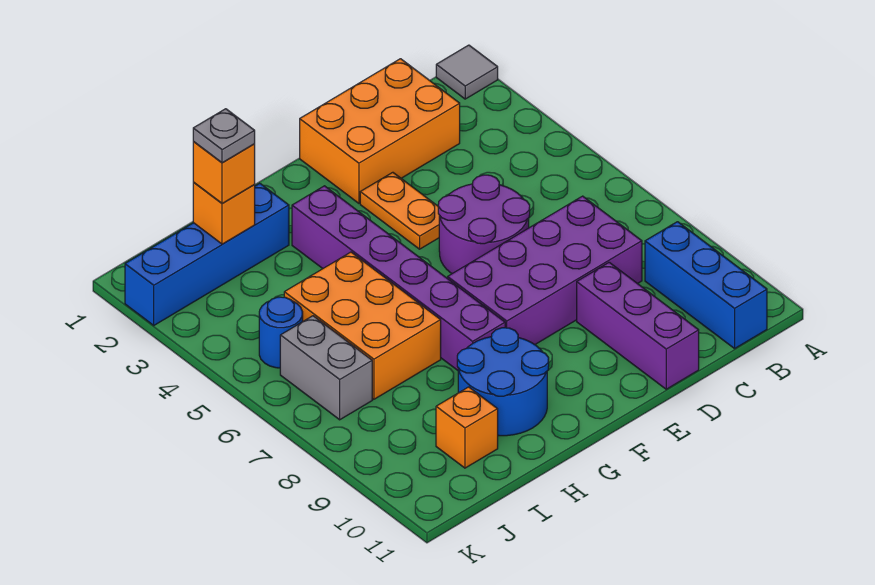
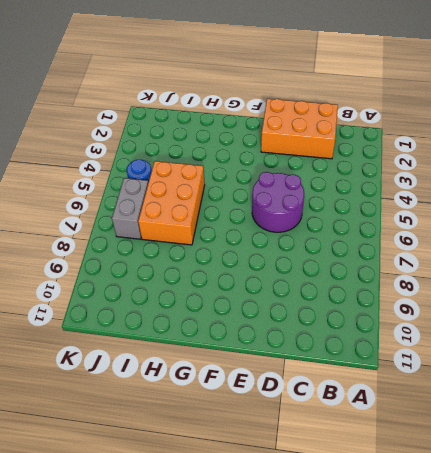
none -> grey tile A1 level 1
none -> blue brick B9:B11 level 1
none -> purple brick C7:F8 level 1

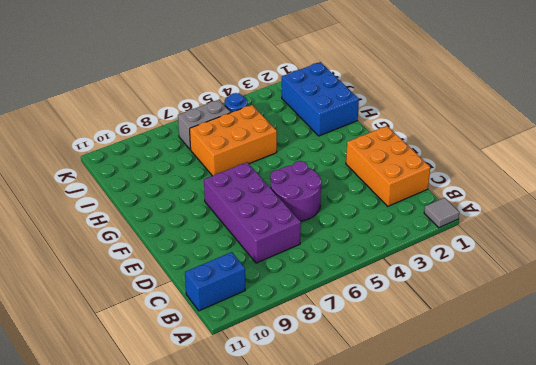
blue brick B10:B11 level 1 -> blue brick B9:B11 level 1
blue brick H1:J2 level 1 -> blue brick H2:K2 level 1
none -> purple brick D9:D11 level 1
none -> orange plate E3:E4 level 1
none -> purple brick G3:G8 level 1

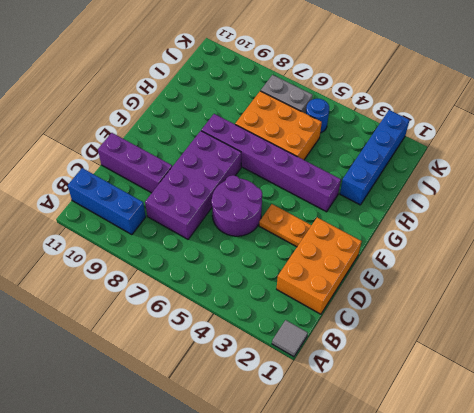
none -> blue round brick G9:H10 level 1
none -> orange brick I10 level 1
none -> orange brick I2 level 2

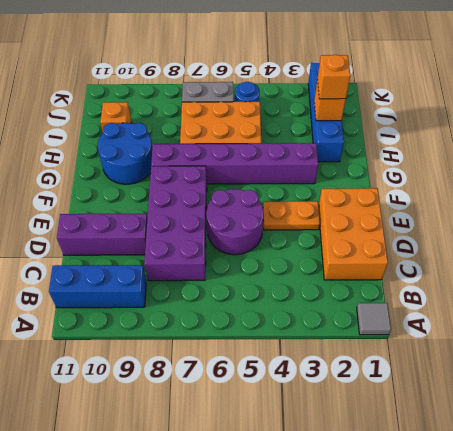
none -> grey plate I2 level 4

